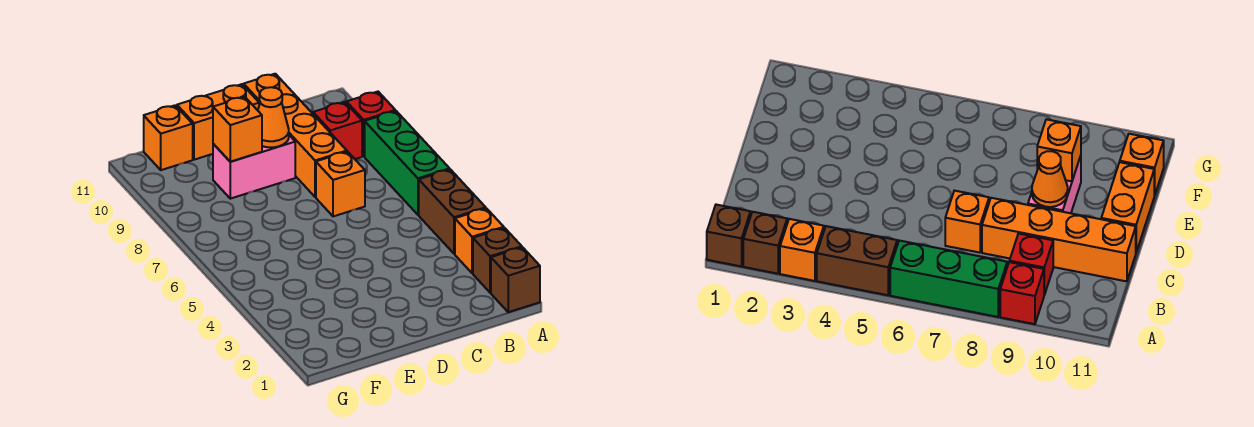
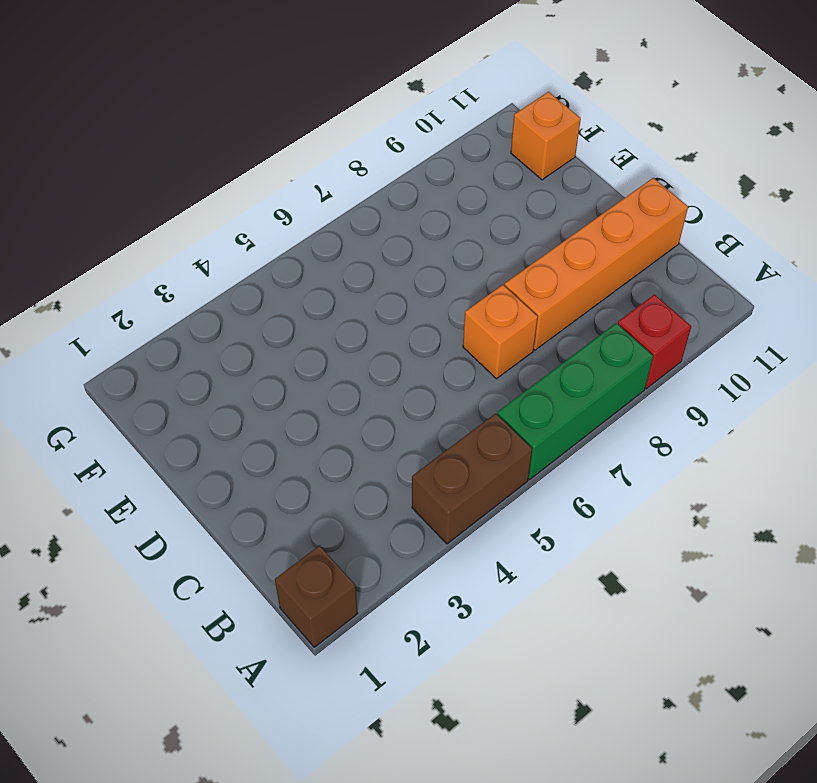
none -> brown brick A2 level 1
none -> orange brick A3 level 1
none -> red brick B9 level 1

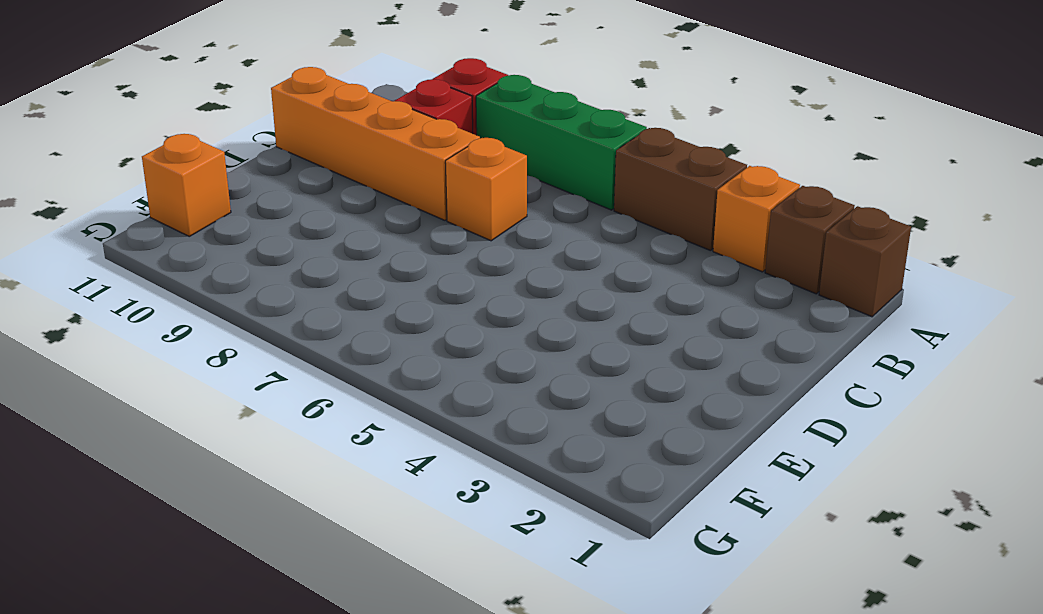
none -> pink brick D9:E9 level 1
none -> orange brick D11:E11 level 1
none -> orange cone D9 level 2

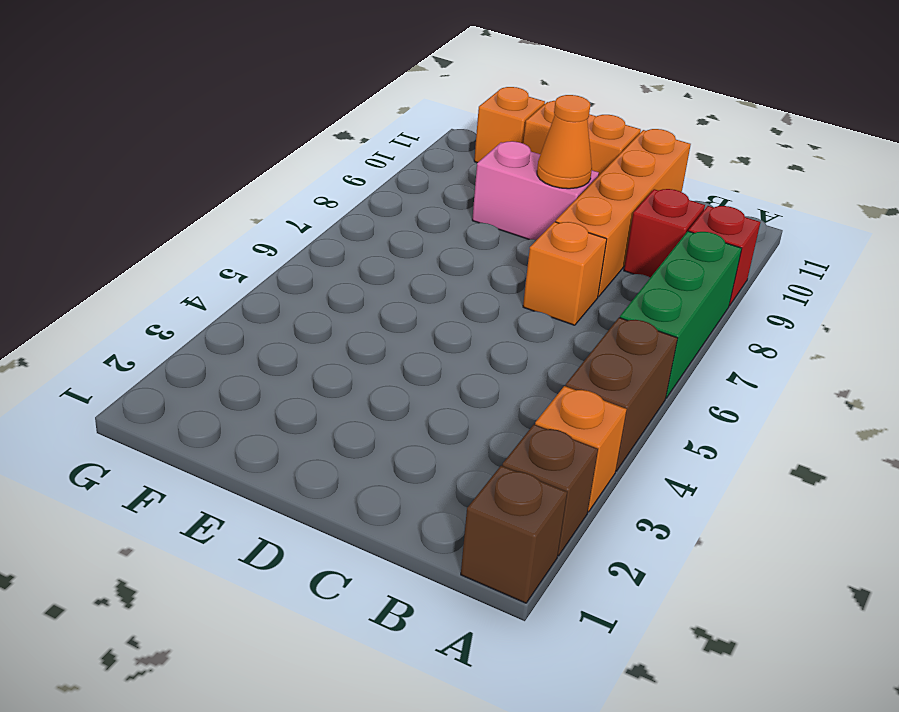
none -> orange brick E9 level 2

